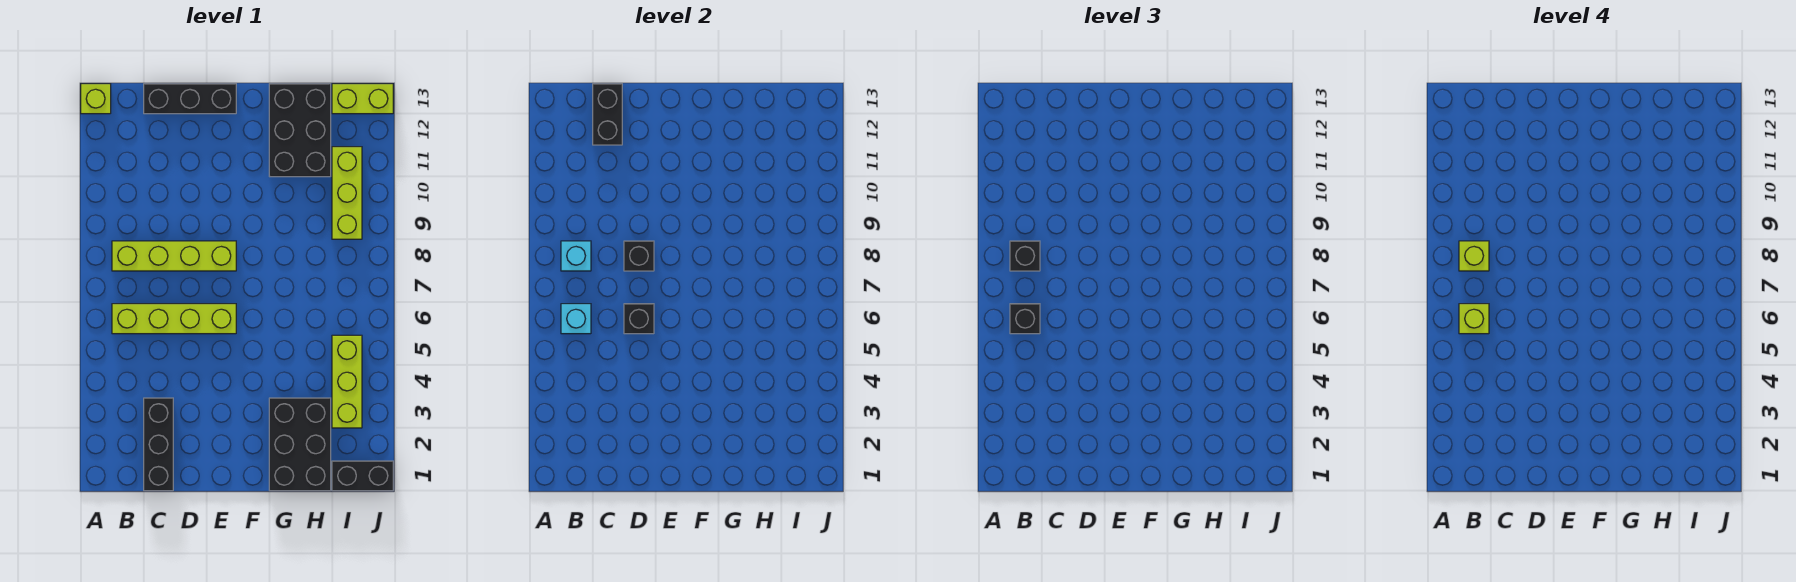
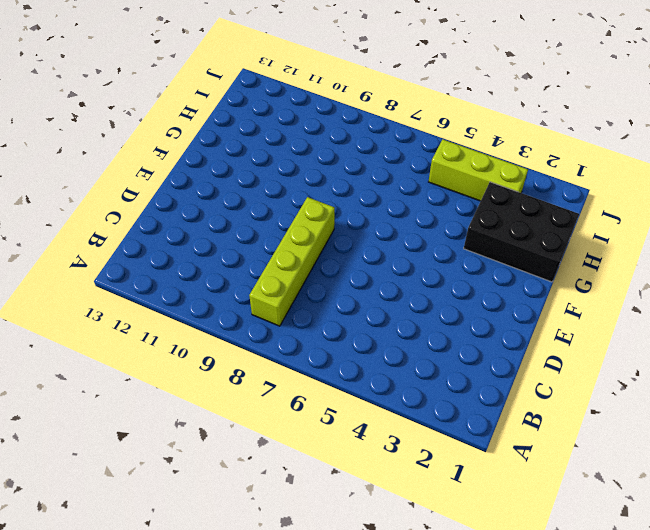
none -> lime brick A13 level 1
none -> lime brick B6:E6 level 1
none -> black brick C1:C3 level 1

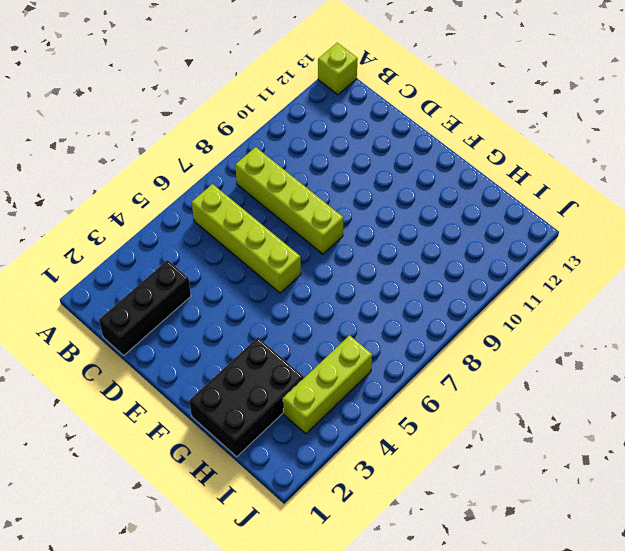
none -> black brick C13:E13 level 1
none -> black brick G11:H13 level 1
none -> black brick I1:J1 level 1

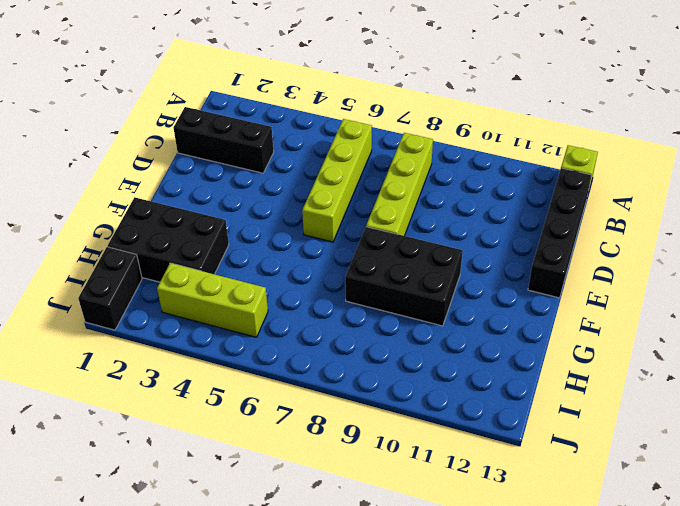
black brick B13:E13 level 1 -> black brick C13:E13 level 1
black brick F8:G10 level 1 -> black brick G11:H13 level 1
none -> lime brick I9:I11 level 1
none -> lime brick I13:J13 level 1
none -> cyan brick B6 level 2

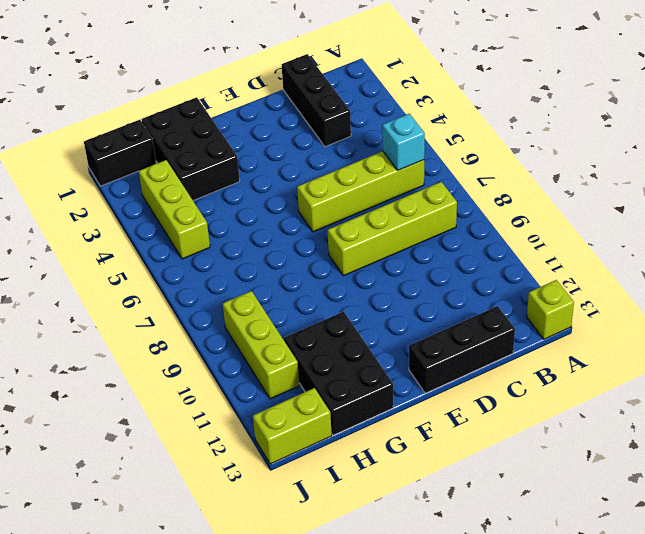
none -> cyan brick B8 level 2
none -> black brick C12:C13 level 2
none -> black brick D6 level 2

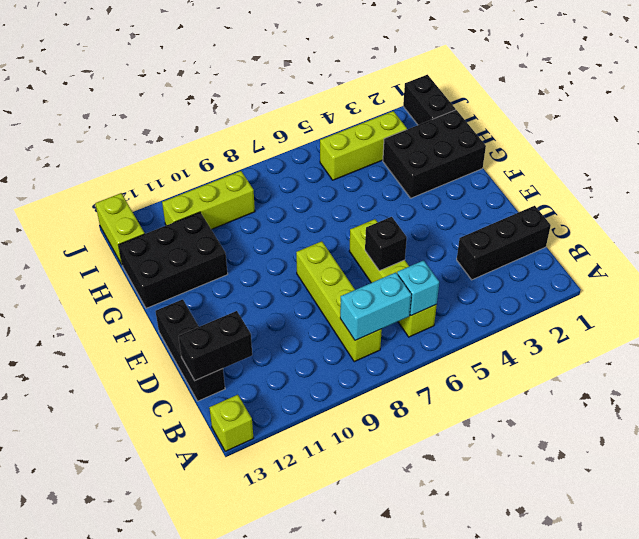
cyan brick B7:B8 level 2 -> cyan brick B8 level 2
none -> black brick D8 level 2
none -> black brick B6 level 3
none -> black brick B8 level 3

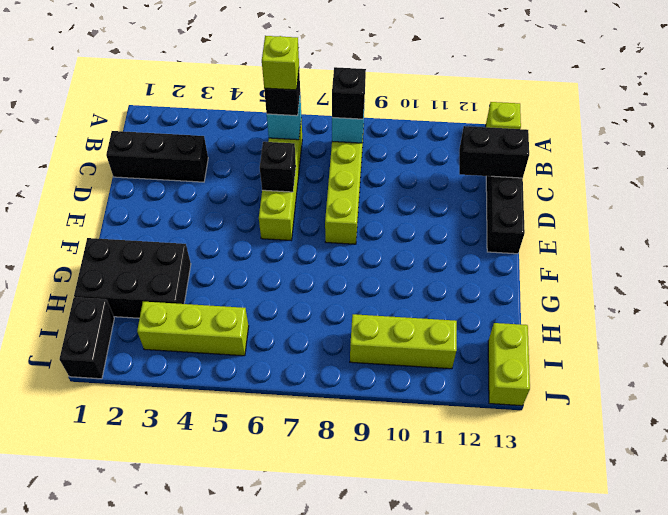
none -> black brick G11:H13 level 1
none -> black brick D8 level 2
none -> lime brick B8 level 4

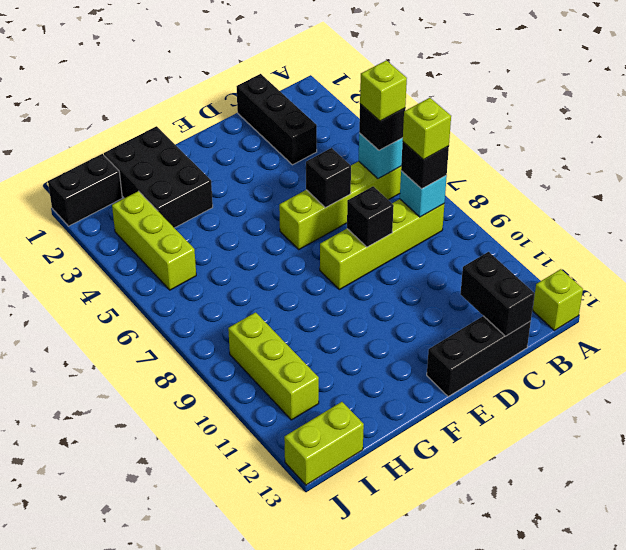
none -> black brick G11:H13 level 1

